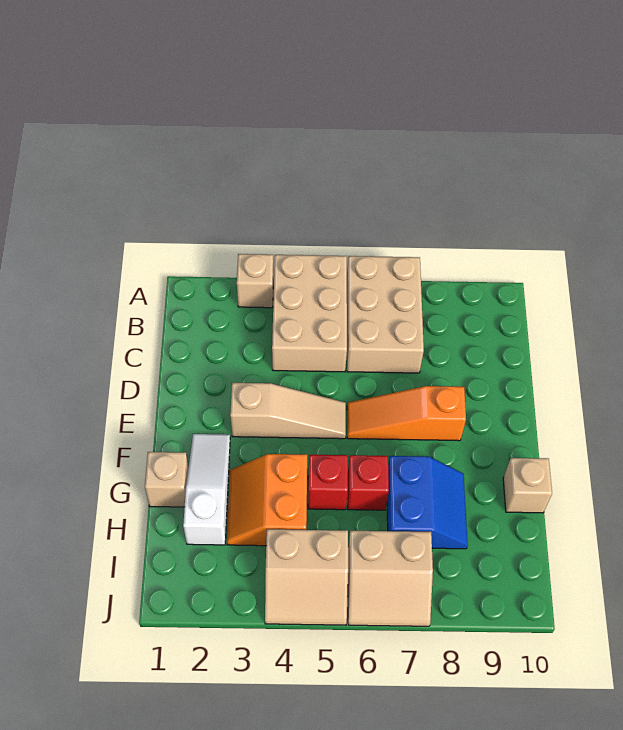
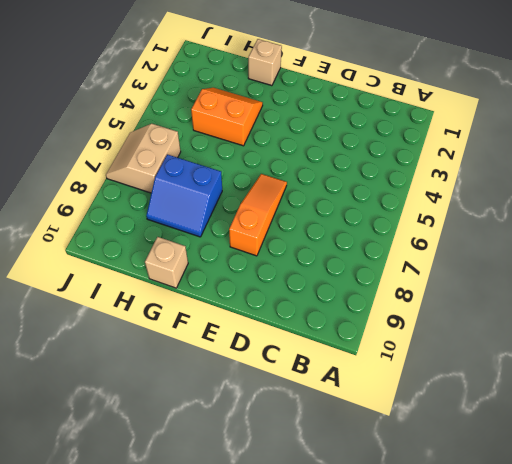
none -> tan brick A3 level 1
none -> tan brick A4:C5 level 1
none -> tan brick A6:C7 level 1

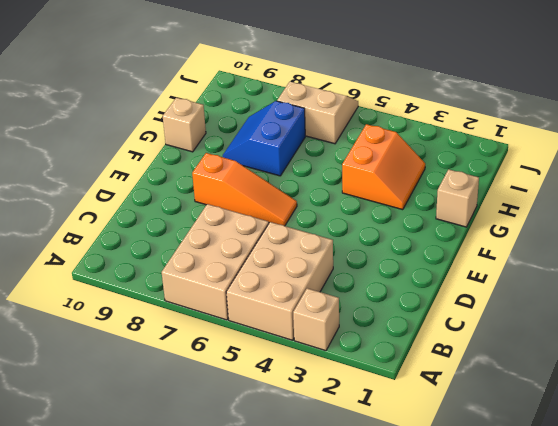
none -> tan slope E3:E5 level 1 top 3
none -> white slope F2:H2 level 1 top H
none -> red brick G5 level 1

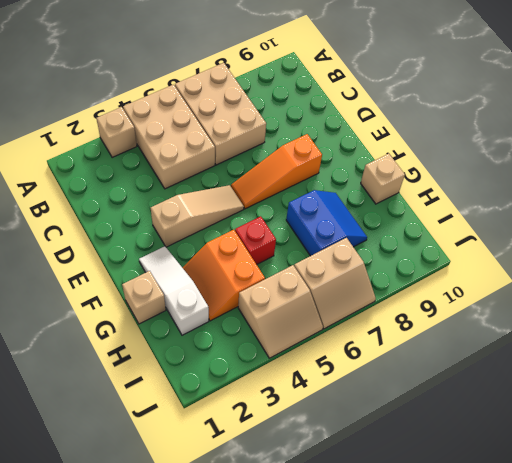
none -> red brick G6 level 1

